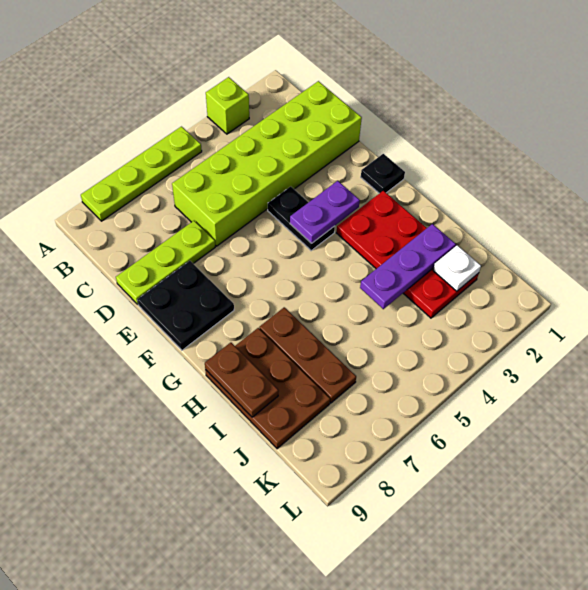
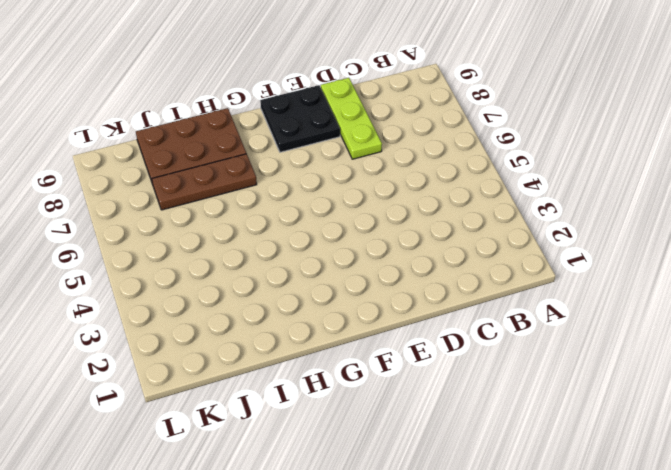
none -> lime brick A3 level 1
none -> lime plate A5:A8 level 1
none -> lime brick C1:D6 level 1

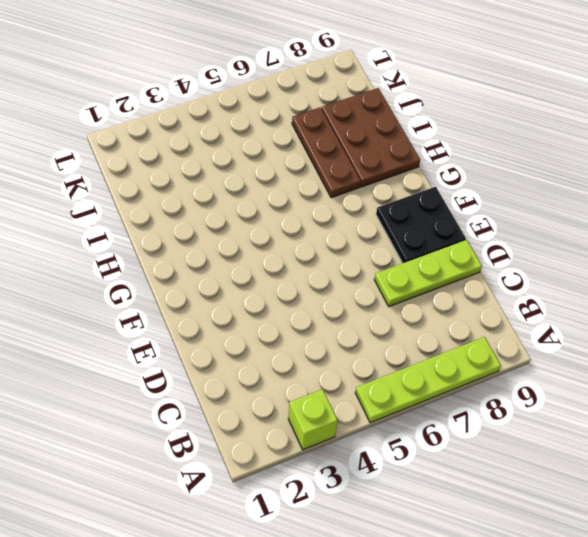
none -> lime brick C1:D6 level 1
none -> black plate E4:F4 level 1
none -> black plate F1 level 1

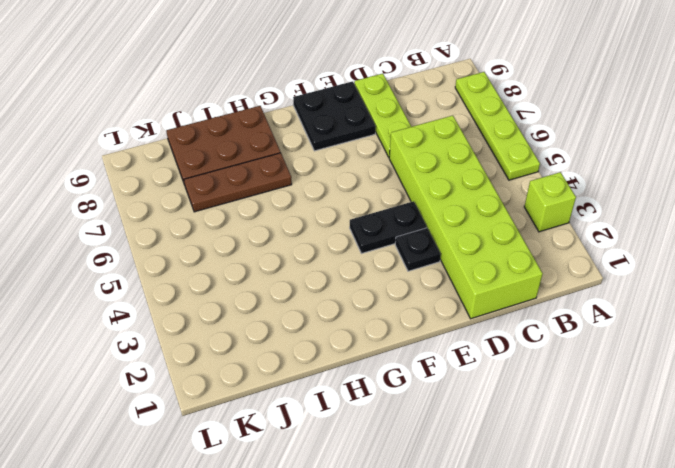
black plate E3 level 1 -> black plate F1 level 1
none -> red plate G2:J3 level 1
none -> purple plate F3:F4 level 2
none -> brown plate H9:I9 level 2

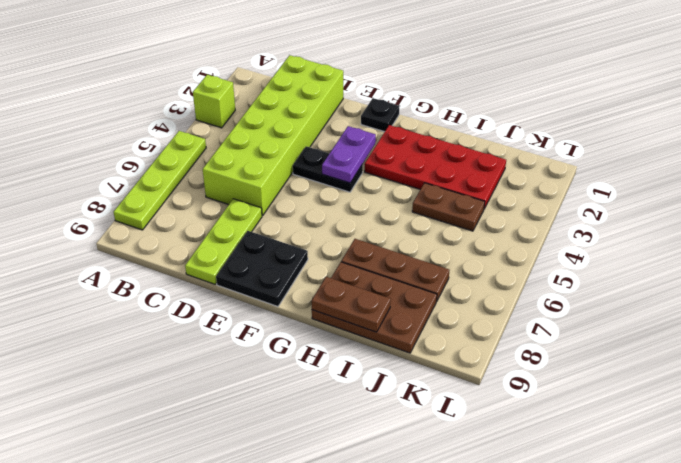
brown plate I4:J4 level 1 -> none
none -> purple plate I2:I4 level 2
none -> white plate J2 level 2

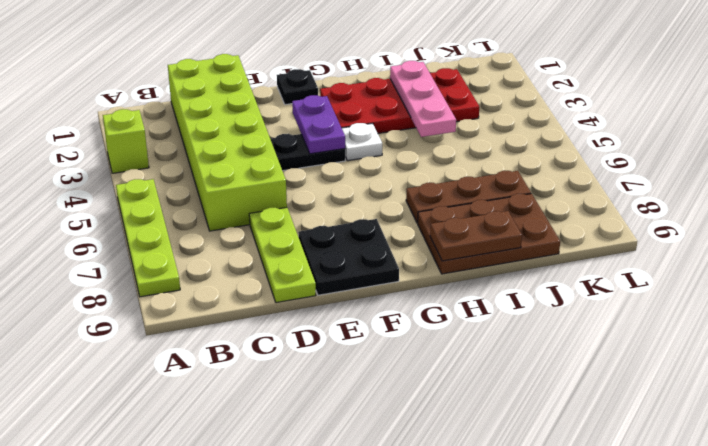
white plate G4 level 1 -> white plate J2 level 2
pink plate I2:I4 level 2 -> purple plate I2:I4 level 2

